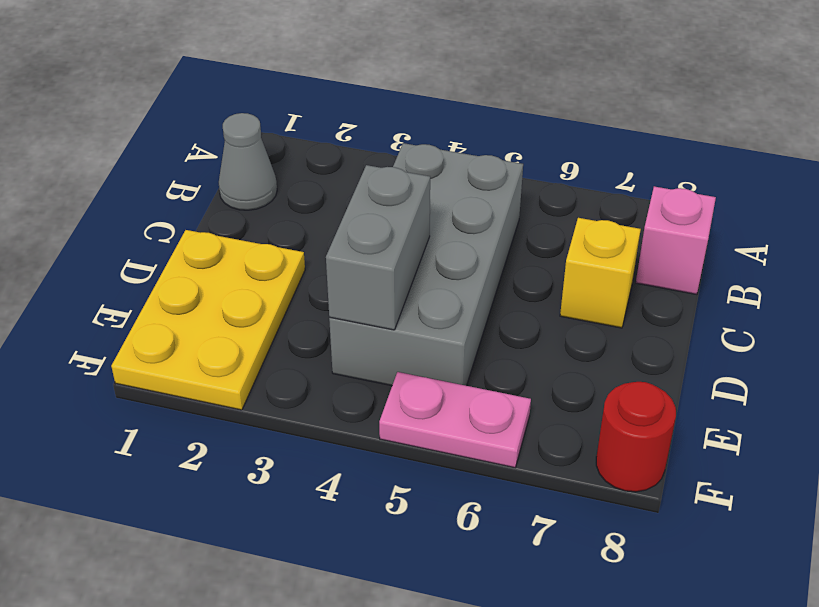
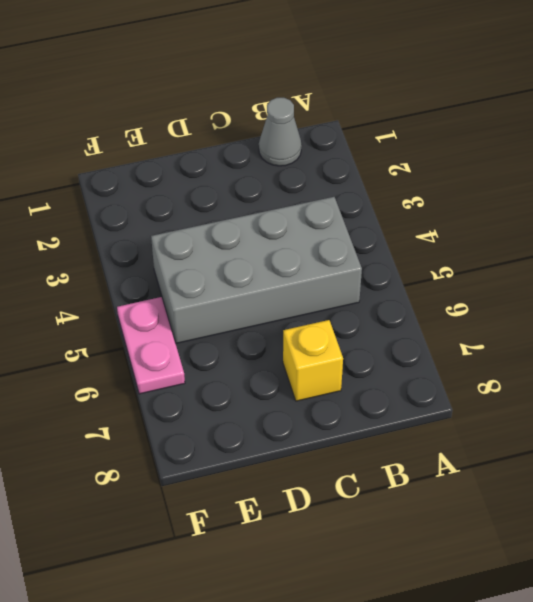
none -> pink brick B8 level 1
none -> yellow plate D1:F2 level 1

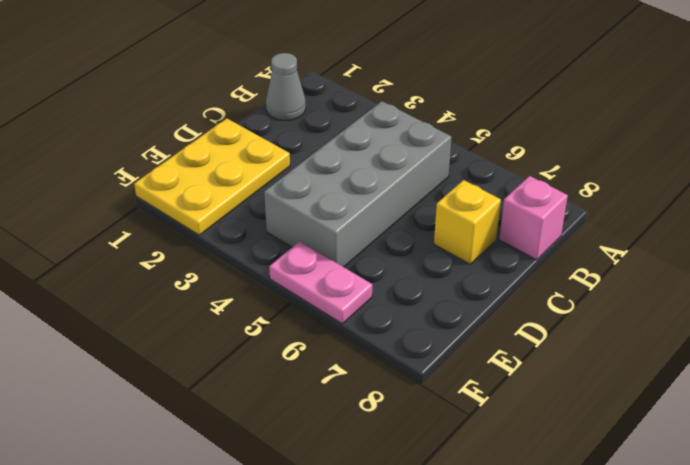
none -> red round brick F8 level 1
none -> grey brick D4:E4 level 2

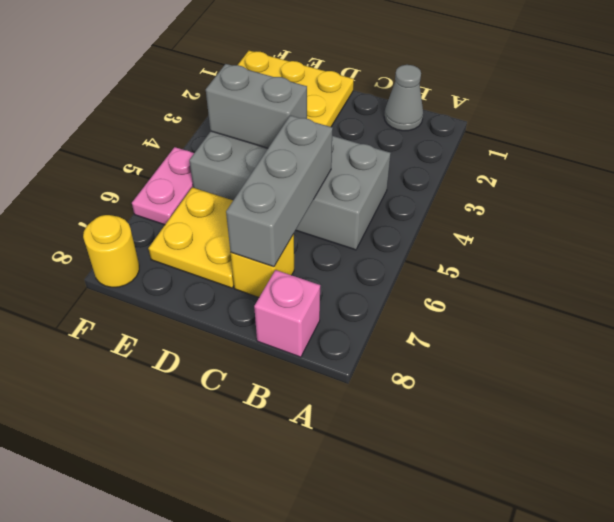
grey brick C5:C7 level 2 -> none
yellow plate D6:E7 level 1 -> none
yellow round brick F8 level 1 -> red round brick F8 level 1

